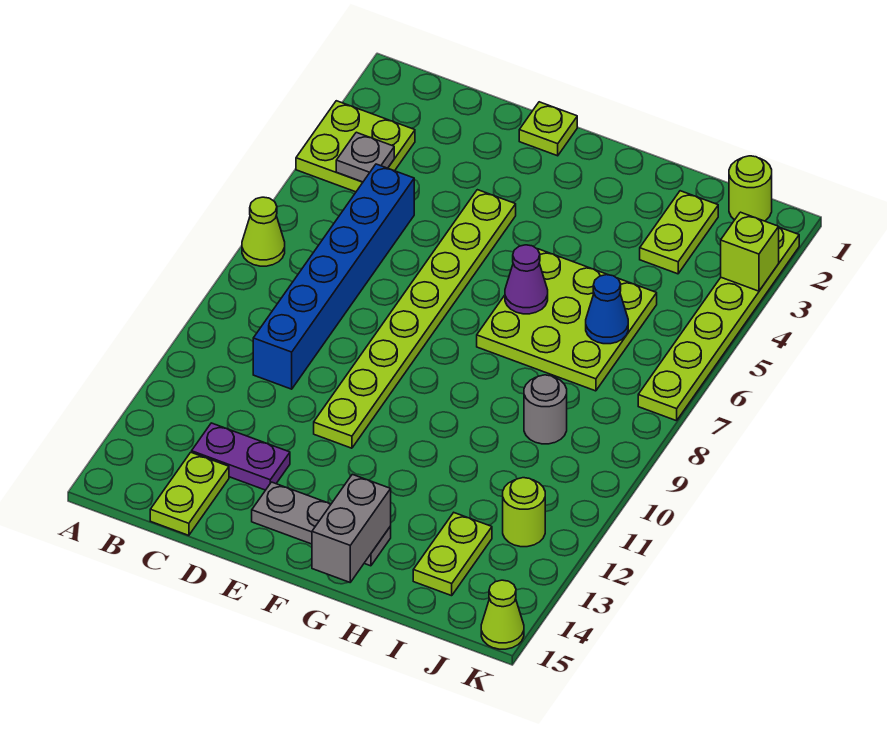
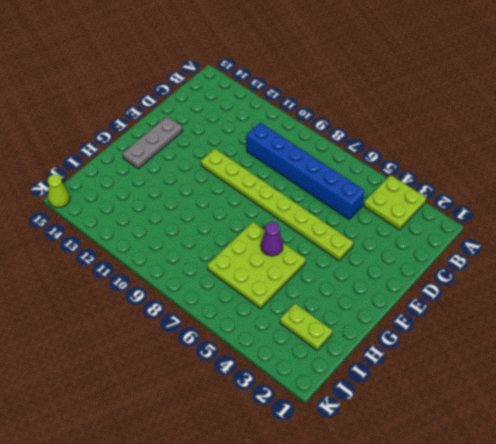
none -> lime cone A7 level 1
none -> purple plate C13:D13 level 1
none -> lime plate C14:C15 level 1

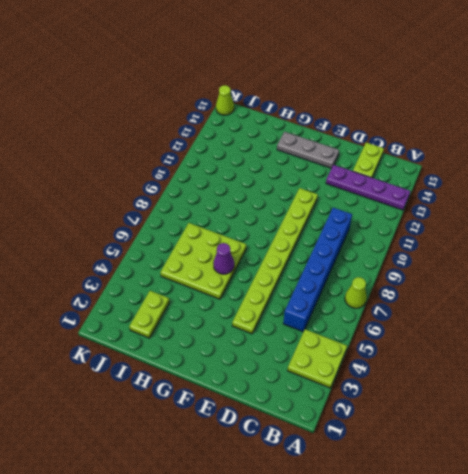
purple plate A13:D13 level 1 -> purple plate C13:D13 level 1
none -> lime plate E1 level 1
none -> grey round brick I9 level 1
none -> lime plate I13:I14 level 1

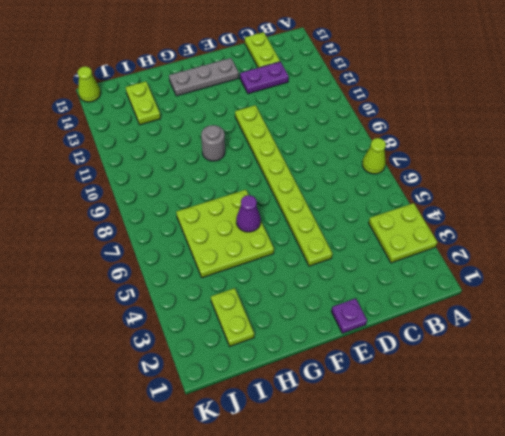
purple plate E1 level 1 -> lime plate E1 level 1
grey round brick G10 level 1 -> grey round brick I9 level 1
none -> blue brick C5:C10 level 1
none -> lime round brick J1 level 1
none -> lime round brick J12 level 1

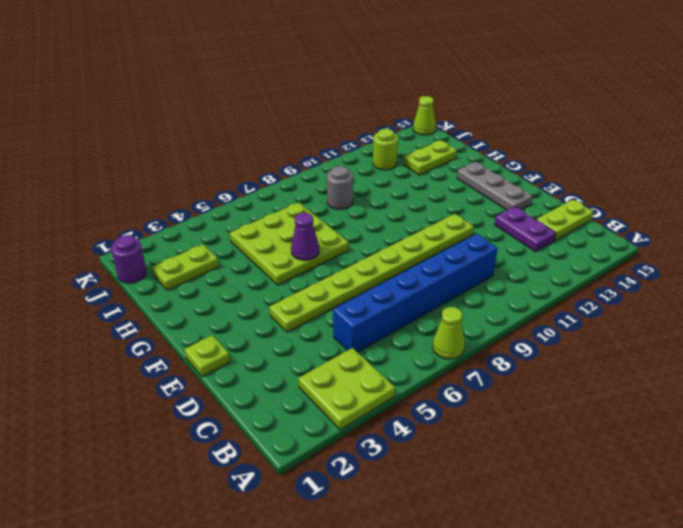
purple round brick J1 level 1 -> lime round brick J1 level 1
none -> lime plate K2:K7 level 1
none -> grey plate B4 level 2
none -> grey brick G14:G15 level 2

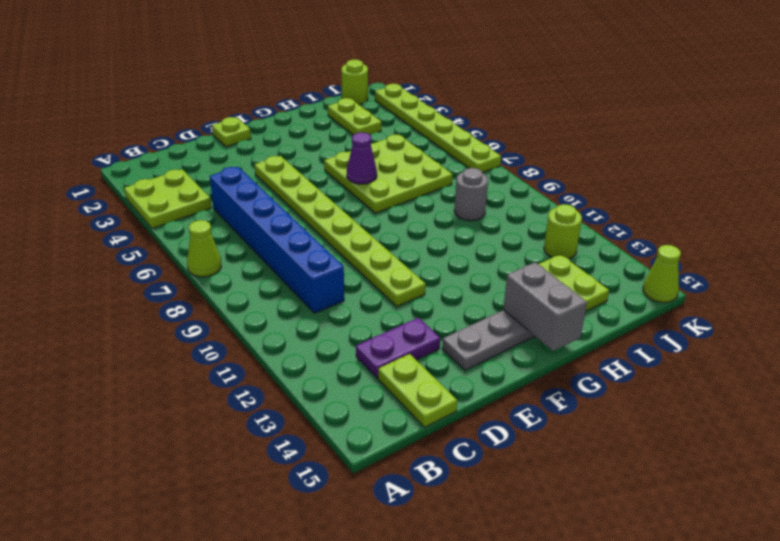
none -> grey plate B4 level 2
none -> blue cone I6 level 2
none -> lime brick K3 level 2

